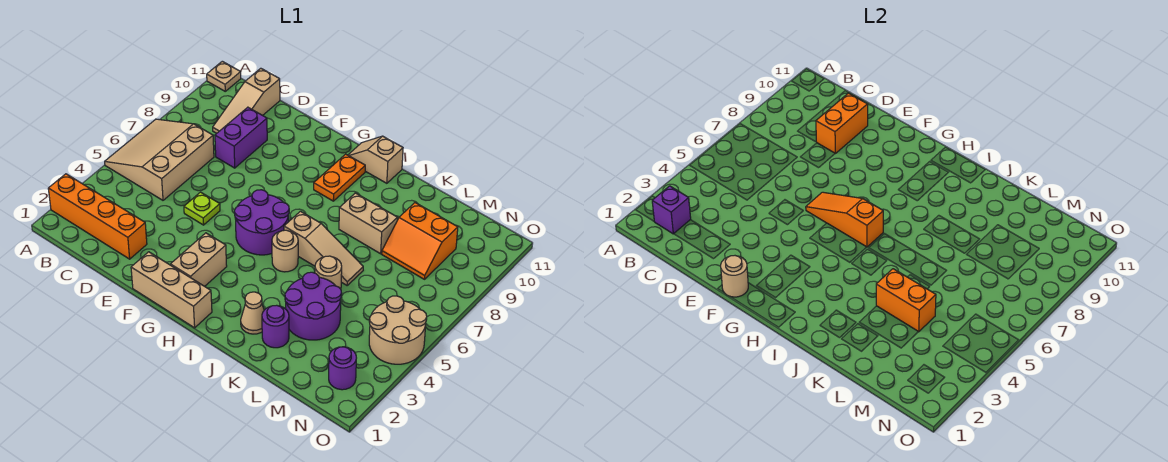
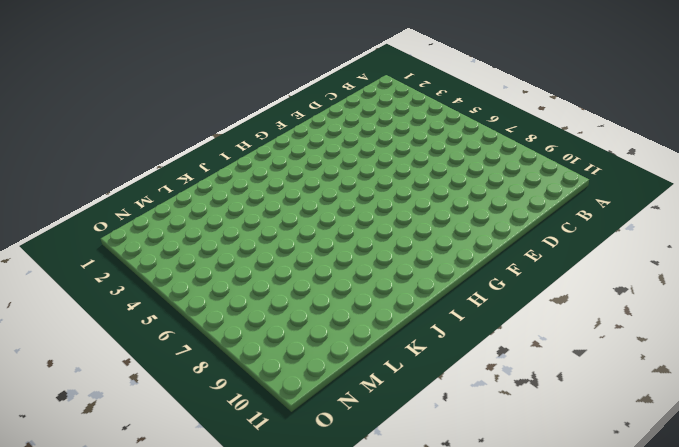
none -> orange brick A2:D2 level 1
none -> tan slope A5:C7 level 1 top C
none -> tan plate A11 level 1

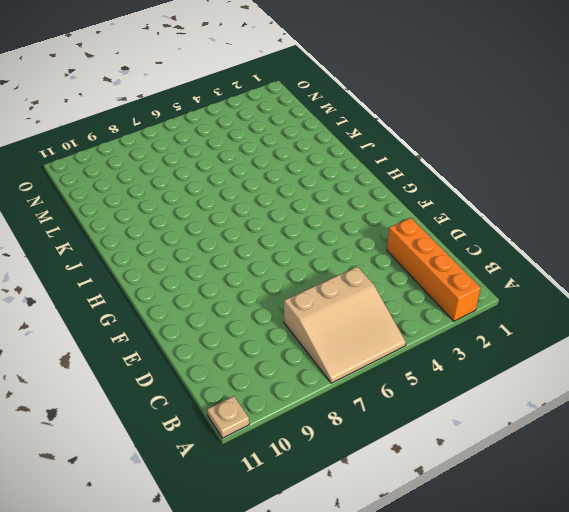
none -> tan slope C9:C11 level 1 top 11
none -> purple brick D8:D9 level 1
none -> lime plate E5 level 1

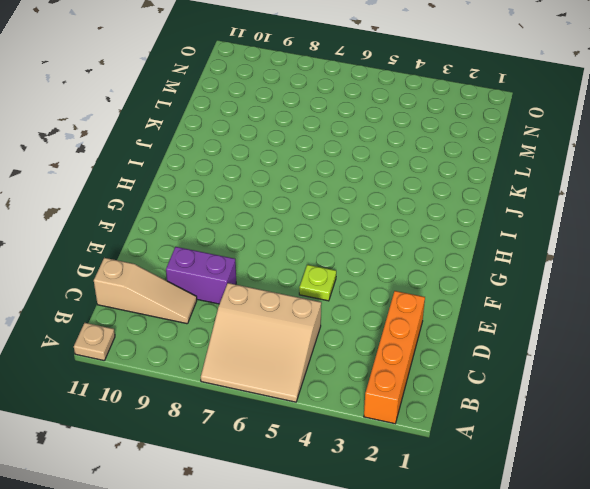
none -> tan brick F1:H1 level 1
none -> tan brick G2:G3 level 1
none -> purple round brick G5:H6 level 1

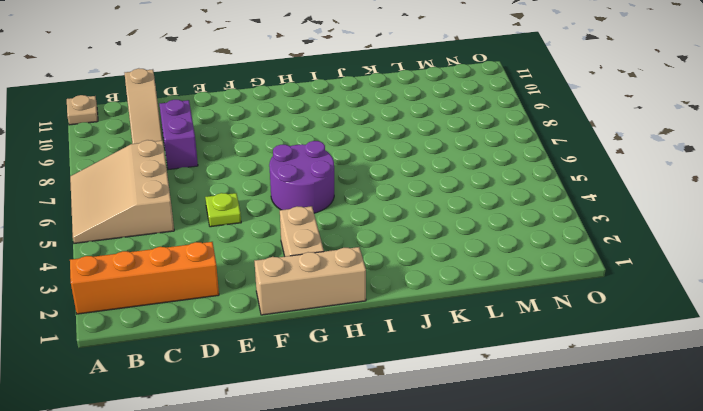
none -> orange plate H9:H10 level 1
none -> tan slope H11:I11 level 1 top I
none -> tan round brick I5 level 1

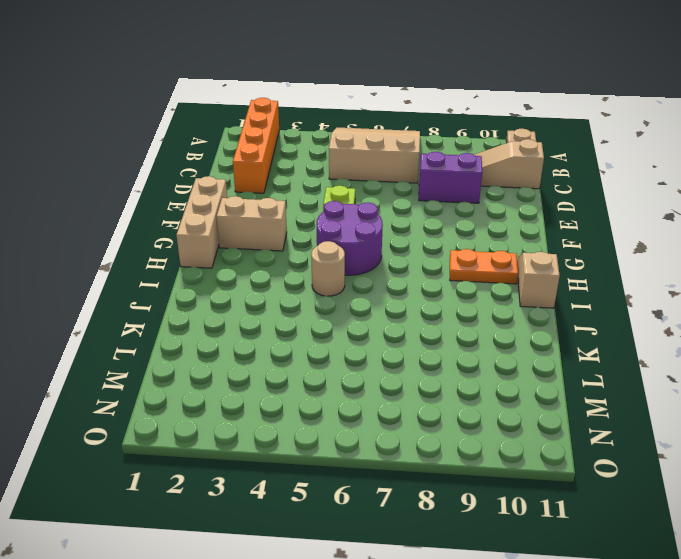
none -> tan slope I6:K6 level 1 top I
none -> tan cone J2 level 1
none -> tan brick J8:K8 level 1

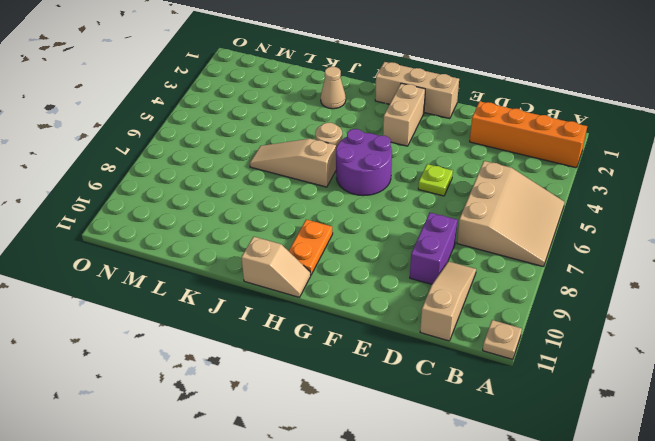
none -> tan brick J8:K8 level 1
none -> purple round brick K2 level 1
none -> purple round brick K3:L4 level 1

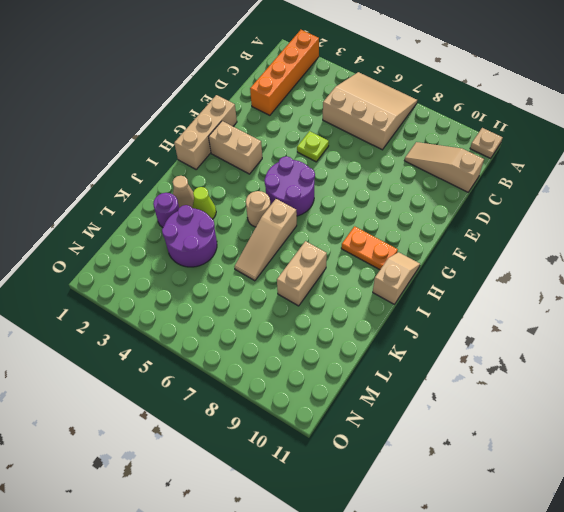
lime cone J3 level 1 -> none
none -> purple brick D8:D9 level 1
none -> tan round brick K5 level 1
none -> orange slope L8:M9 level 1 top 9

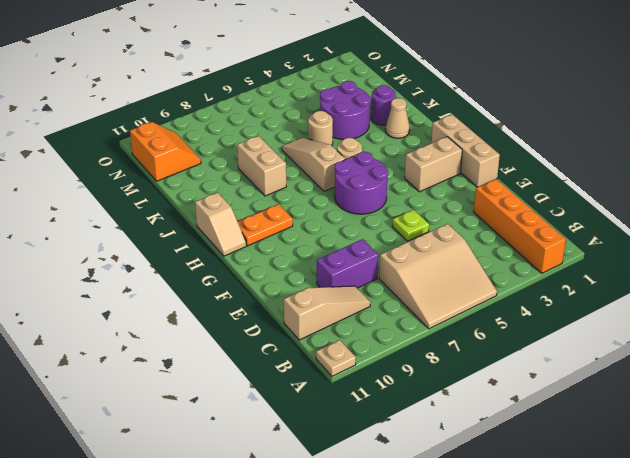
orange slope M10:N11 level 1 top 11 -> orange slope L8:M9 level 1 top 9
none -> purple round brick N2 level 1
none -> tan round brick N4:O5 level 1
none -> purple brick B2 level 2

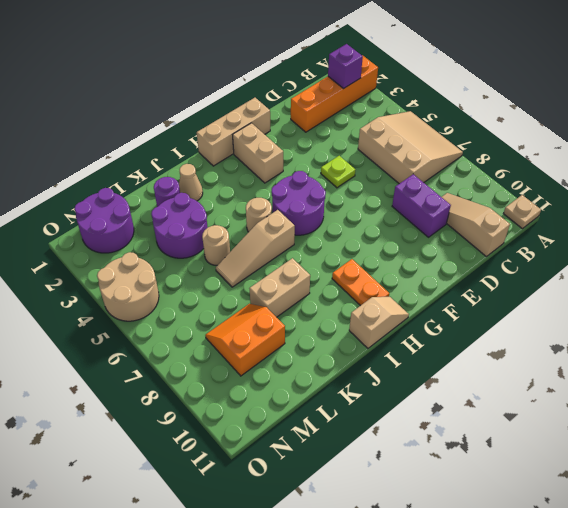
purple round brick M1:N2 level 1 -> purple round brick N2 level 1
none -> orange brick D9:D10 level 2
none -> tan round brick F1 level 2
none -> orange slope F6:H6 level 2 top H

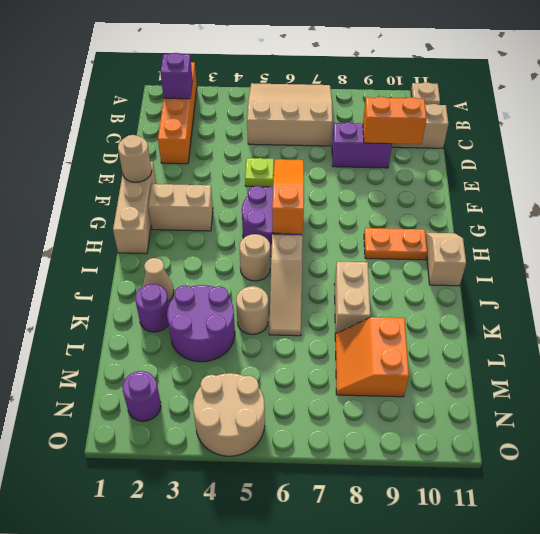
none -> orange brick K4:L4 level 2

